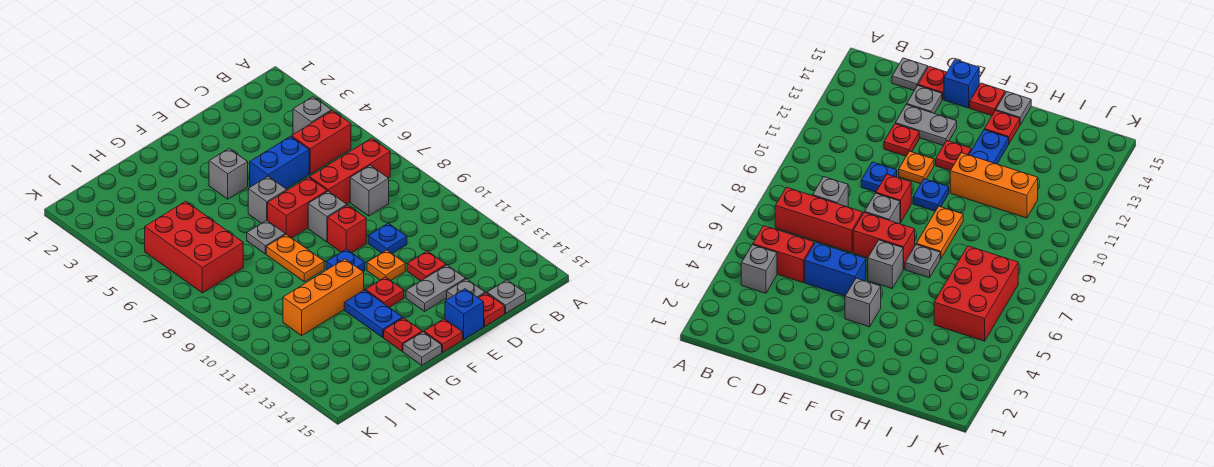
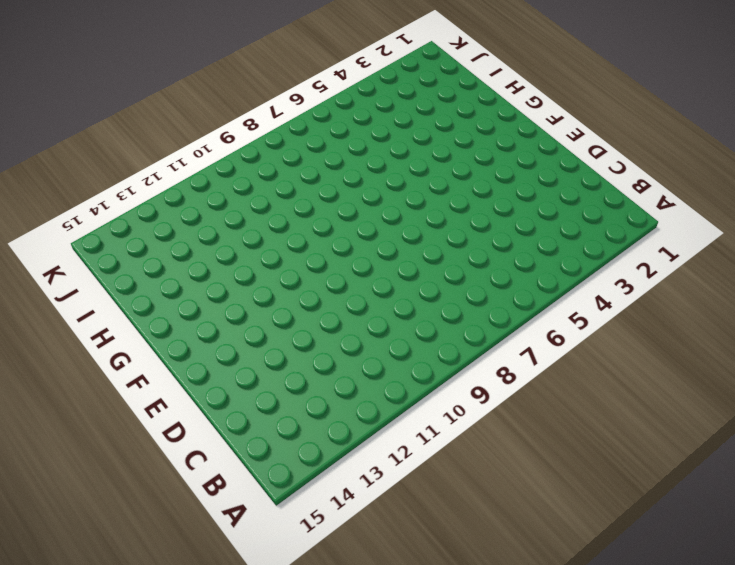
none -> grey brick B4 level 1
none -> red brick B5:C5 level 1
none -> red brick B7:D7 level 1

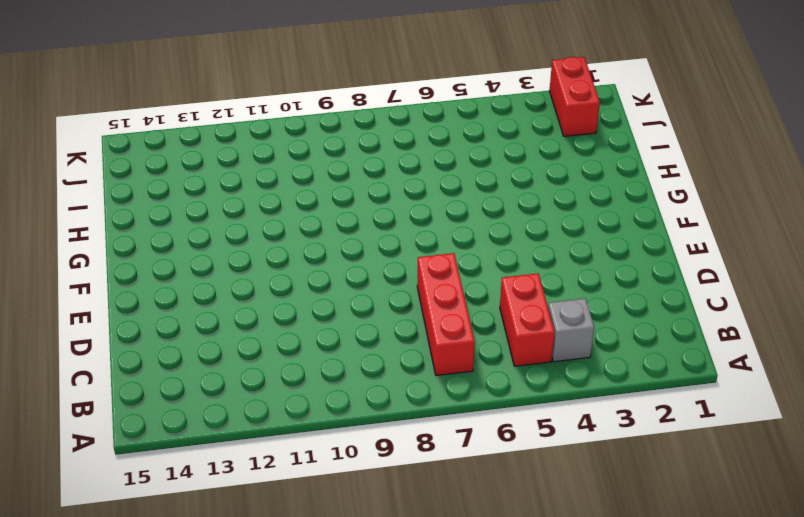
red brick J2:K2 level 1 -> red brick E7:F7 level 1
none -> grey brick C8 level 1
none -> grey plate C15 level 1
none -> blue brick D5:E5 level 1

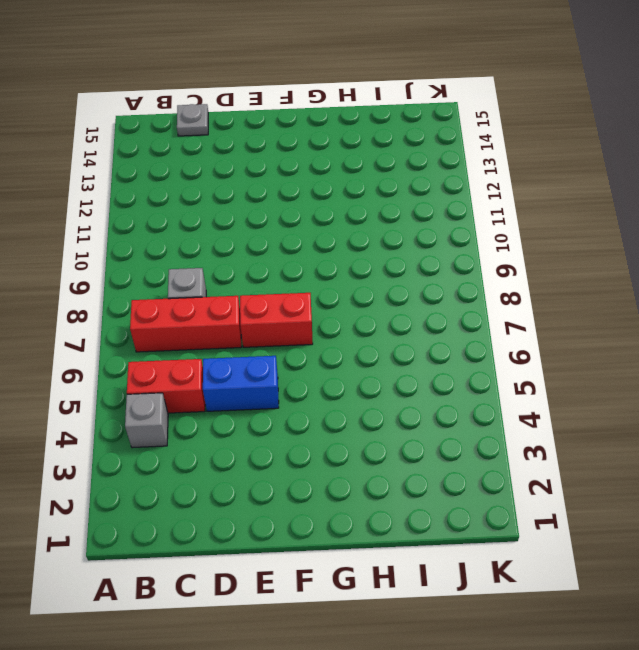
none -> blue plate D10 level 1
none -> red plate D12 level 1
none -> grey plate D13:E13 level 1

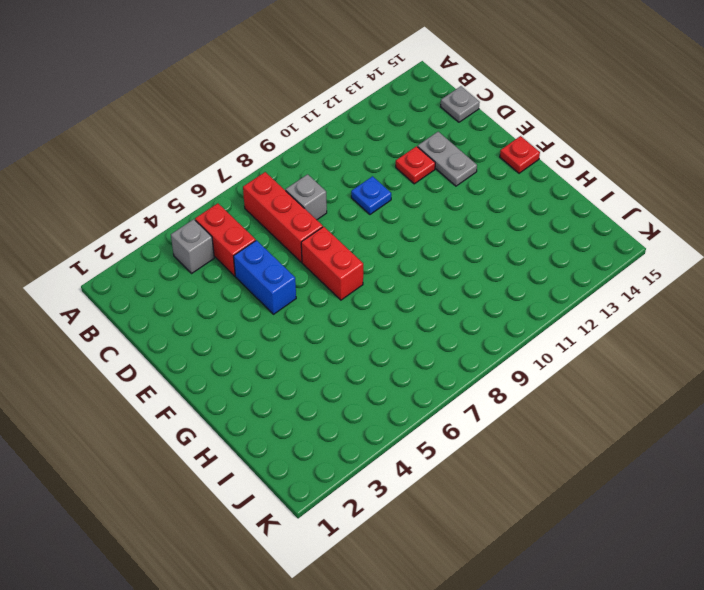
none -> grey plate D14 level 1
none -> red plate D15 level 1
none -> grey brick E8 level 1

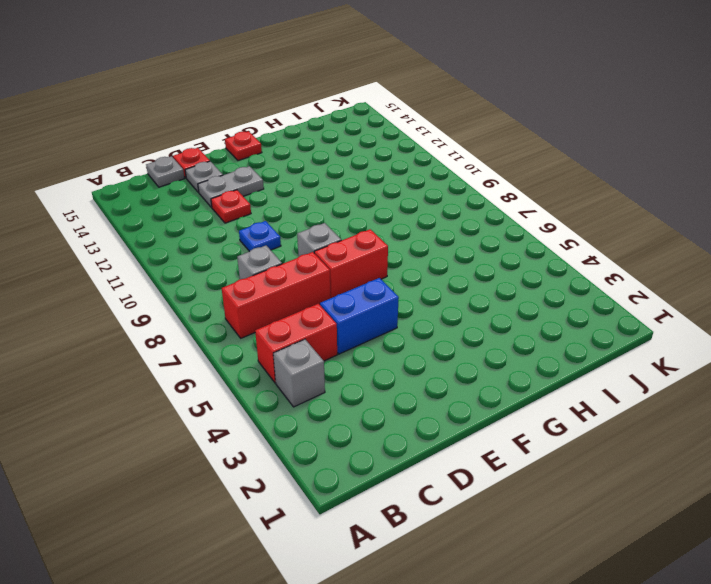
none -> red brick E9 level 1
none -> orange plate E11 level 1
none -> blue brick E15 level 1

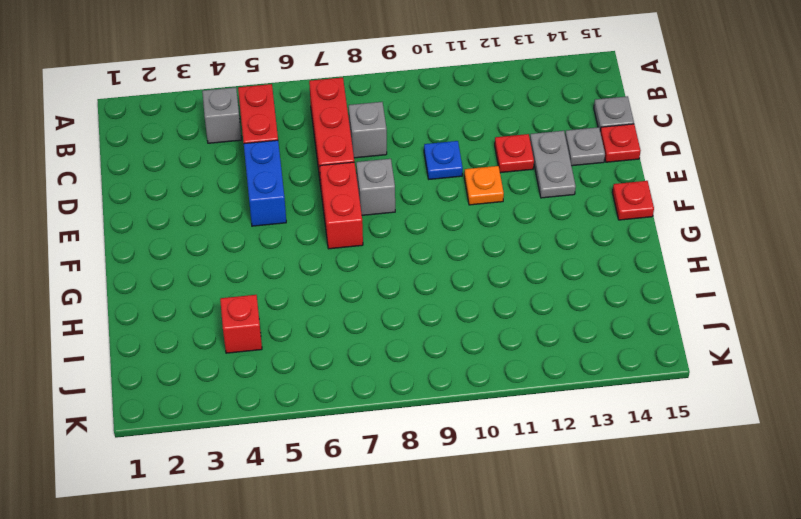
red brick I4 level 1 -> red brick E9 level 1
none -> blue brick E15 level 1
none -> grey brick F4 level 1
none -> grey brick F6 level 1

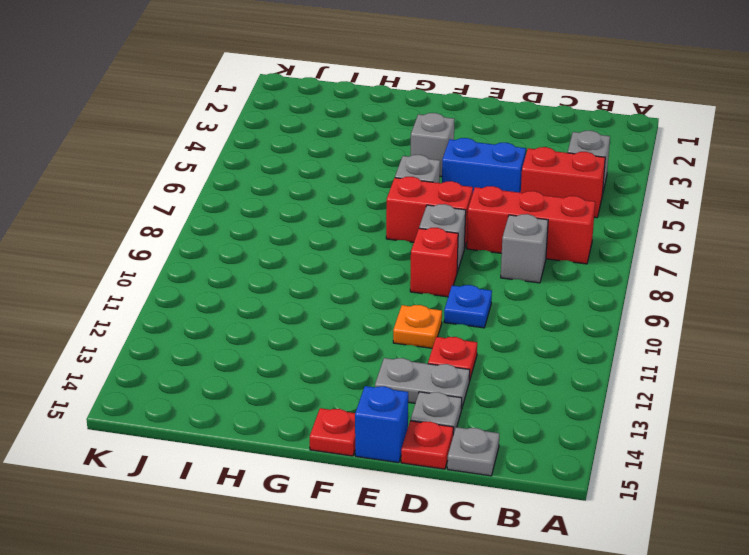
none -> blue plate F10 level 1
none -> red plate F12 level 1
none -> grey plate G7 level 1

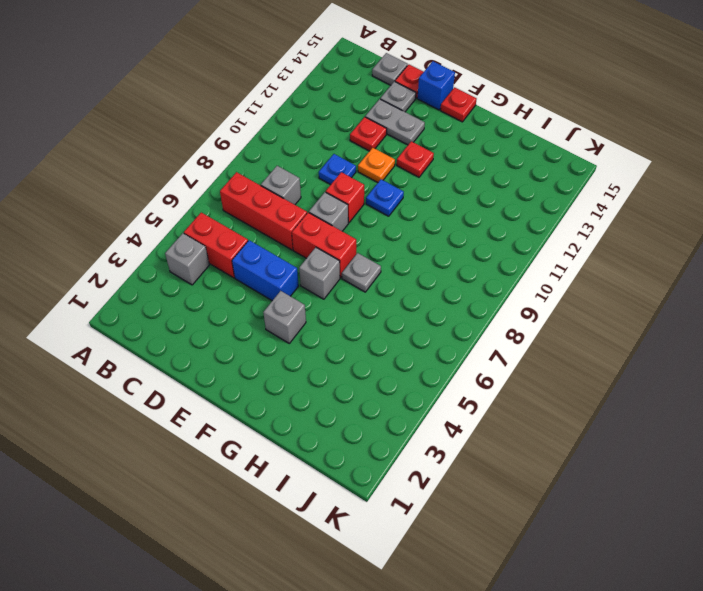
none -> orange plate G8:G9 level 1
none -> orange brick G11:I11 level 1
none -> blue plate G12:G13 level 1

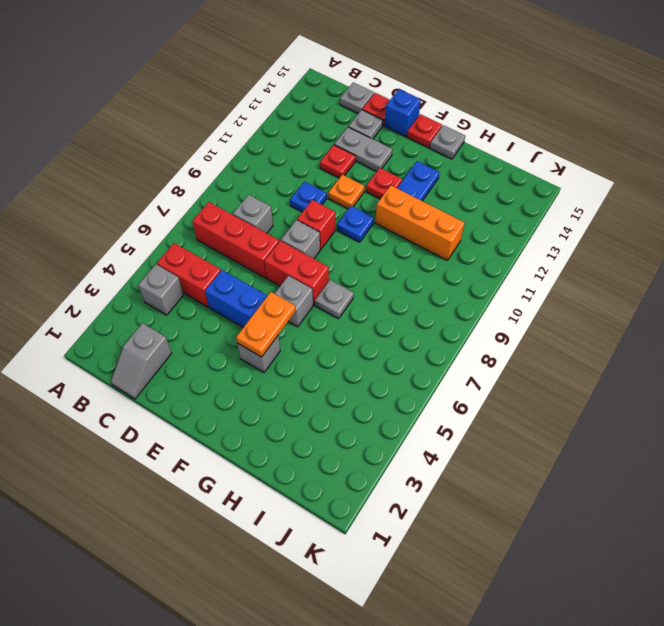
grey slope C1:C2 level 1 top 2 -> none
orange plate F4:F5 level 2 -> orange plate G8:G9 level 1
none -> red plate G14 level 1
none -> red brick I5:J7 level 1

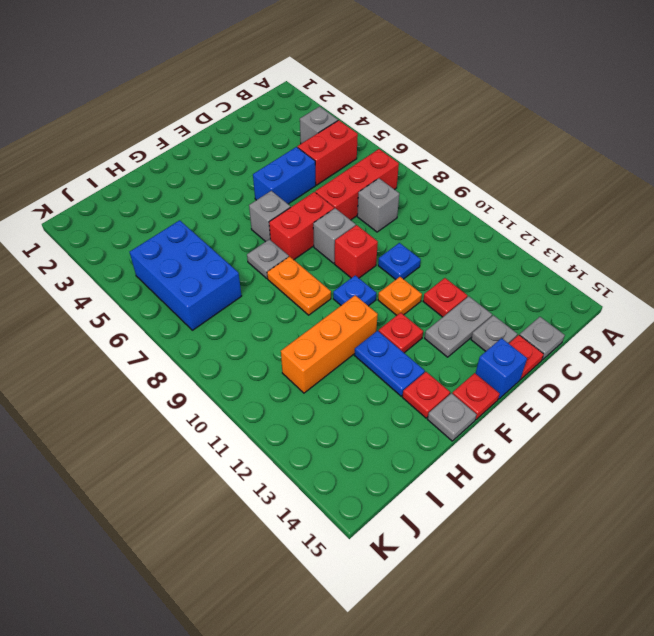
blue brick I5:J7 level 1 -> red brick I5:J7 level 1
none -> grey brick F4 level 1

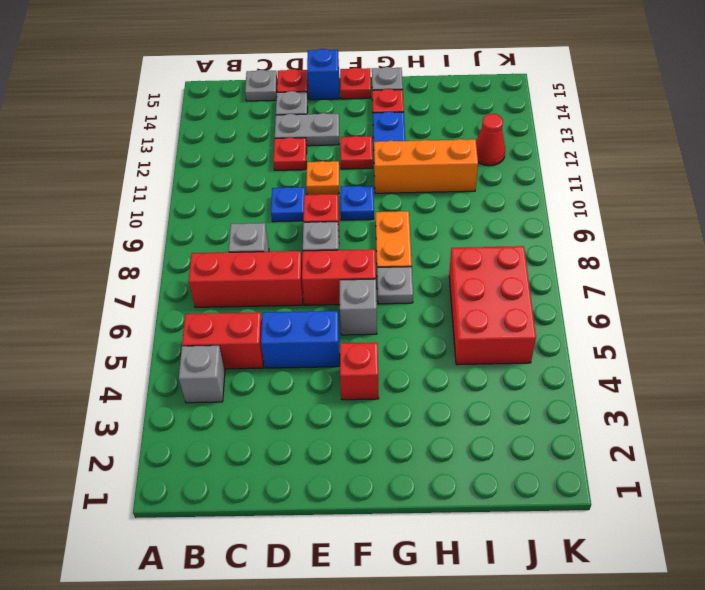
red brick F4 level 1 -> grey brick F4 level 1
red cone J12 level 1 -> none

